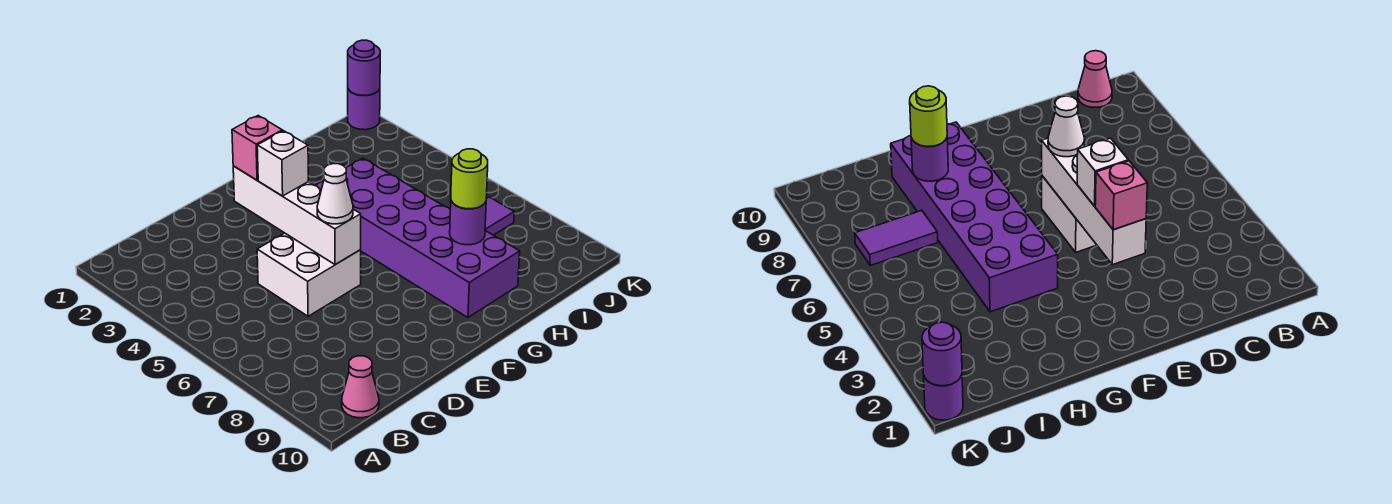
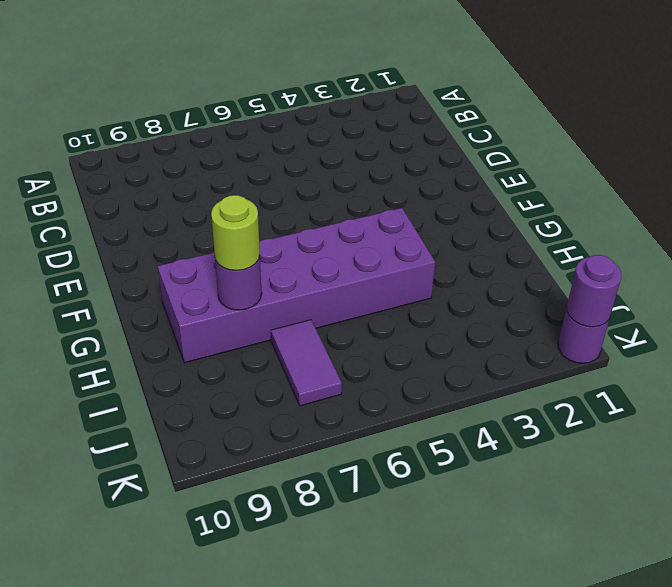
none -> pink cone B10 level 1
none -> white brick D5:E6 level 1
none -> white brick E3:E6 level 2

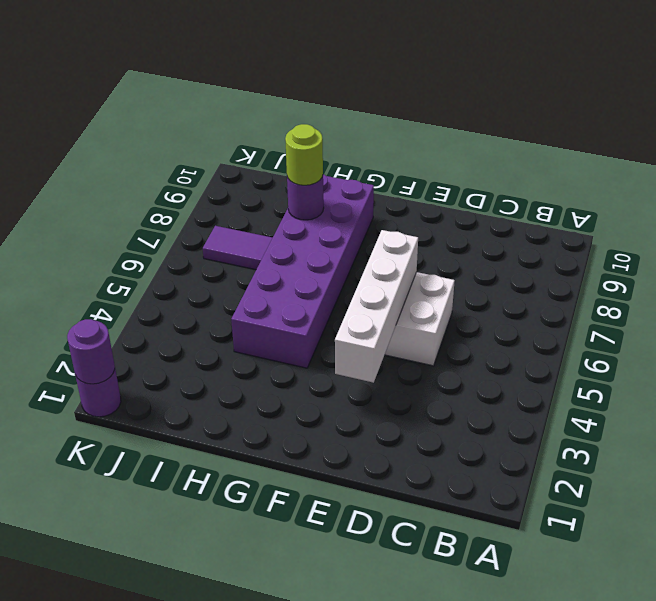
none -> pink cone B10 level 1
none -> pink brick E3 level 3
none -> white brick E4 level 3

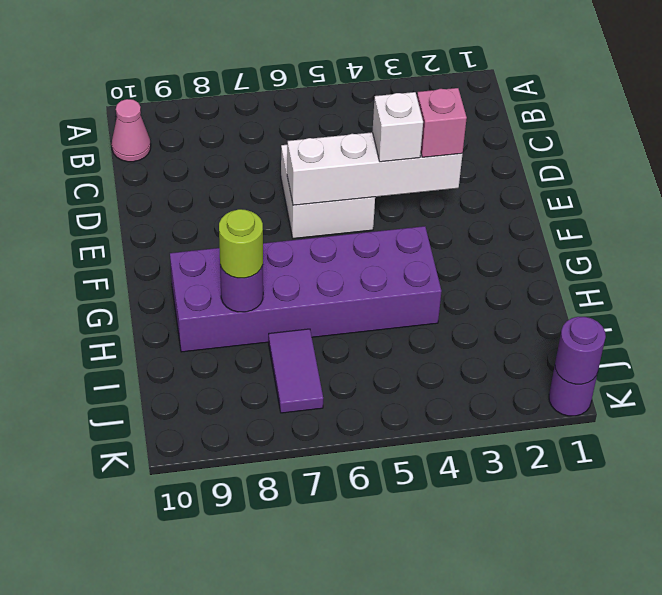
none -> white cone E6 level 3

